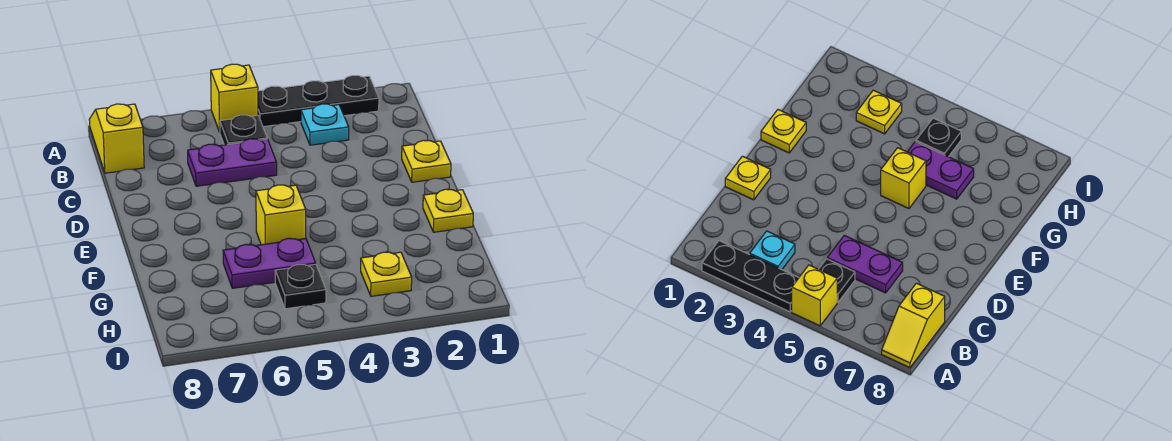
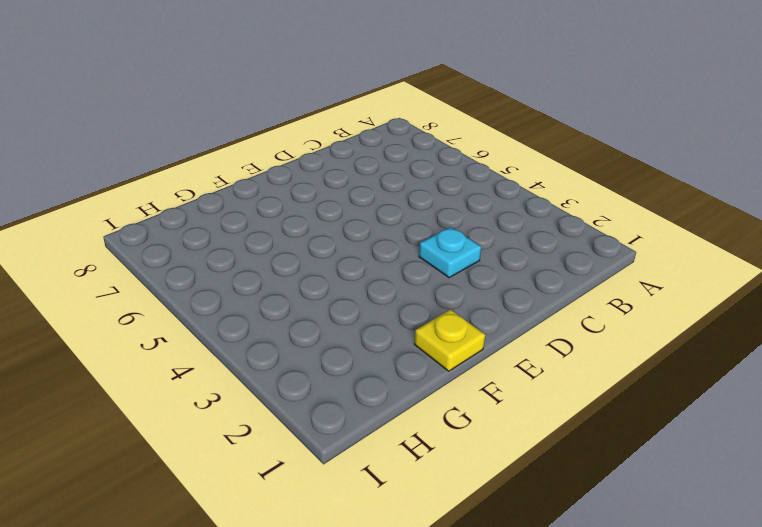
cyan plate D3 level 1 -> cyan plate B3 level 1
none -> black plate A2:A4 level 1
none -> yellow brick A5 level 1
none -> yellow slope A8:B8 level 1 top B

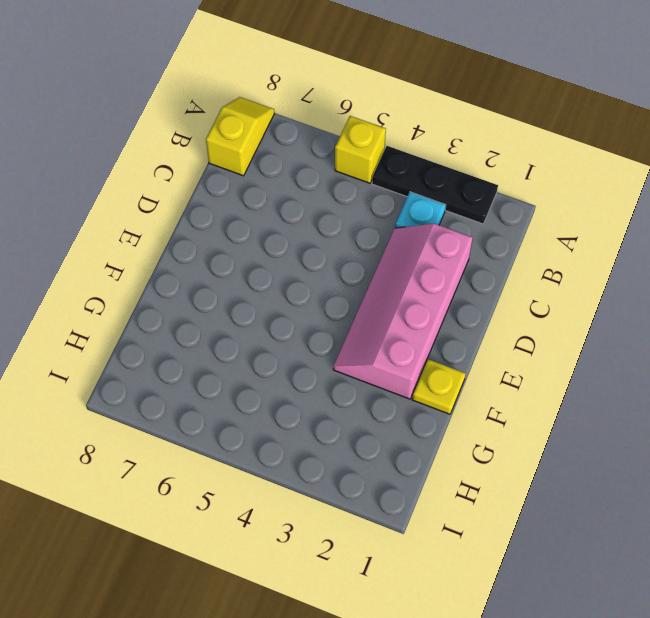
pink slope C2:F3 level 1 top 2 -> none
none -> black plate B5 level 1
none -> purple plate C5:C6 level 1
none -> yellow plate D1 level 1

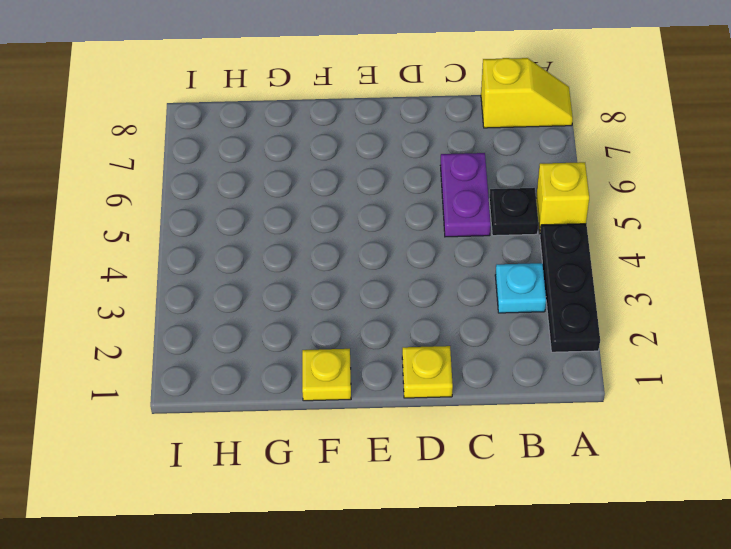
none -> yellow brick F5 level 1
none -> purple plate G5:G6 level 1
none -> yellow plate H3 level 1

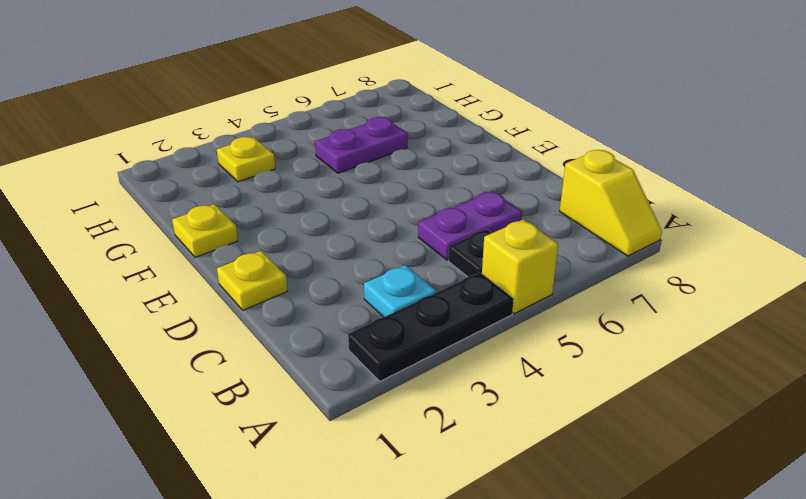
none -> yellow brick F5 level 1
none -> black plate H5 level 1

